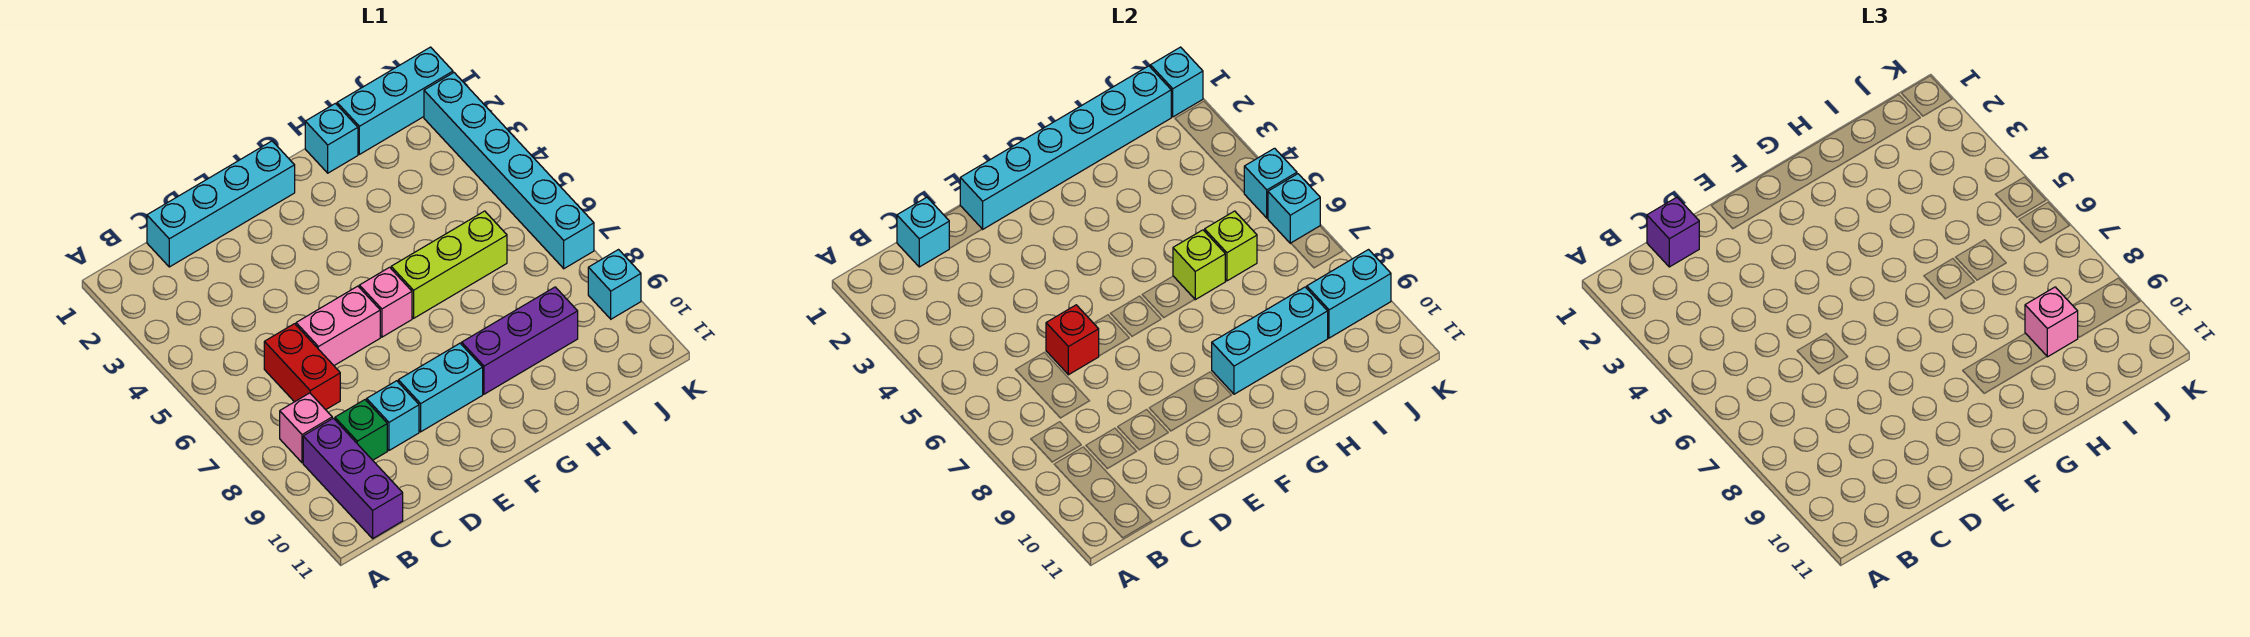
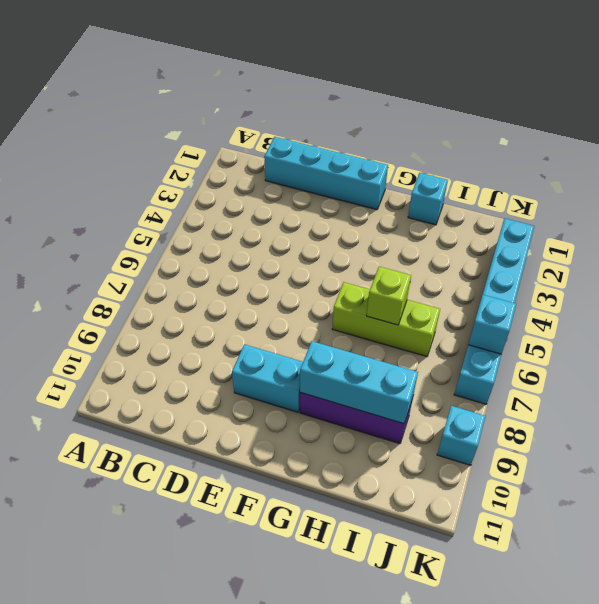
none -> pink brick B8 level 1
none -> purple brick B9:B11 level 1
none -> red brick C6:C7 level 1

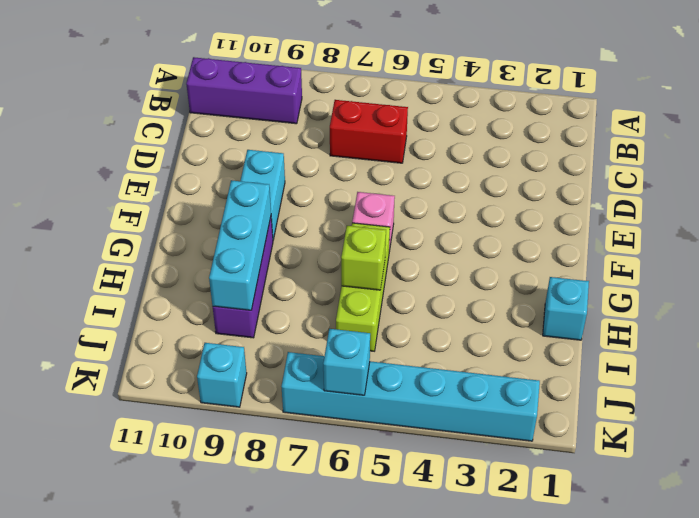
none -> pink brick B8 level 1
none -> cyan brick C1:F1 level 1
none -> green brick C9 level 1

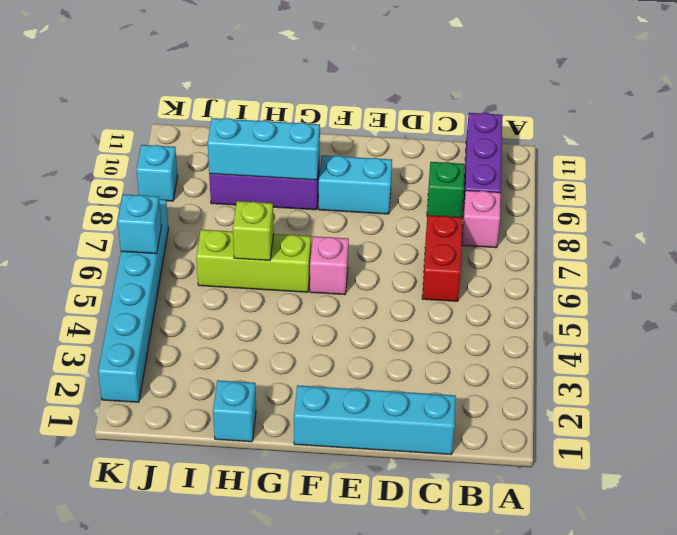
none -> pink brick D6:E6 level 1
none -> cyan brick D9 level 1
none -> cyan brick I1:K1 level 1

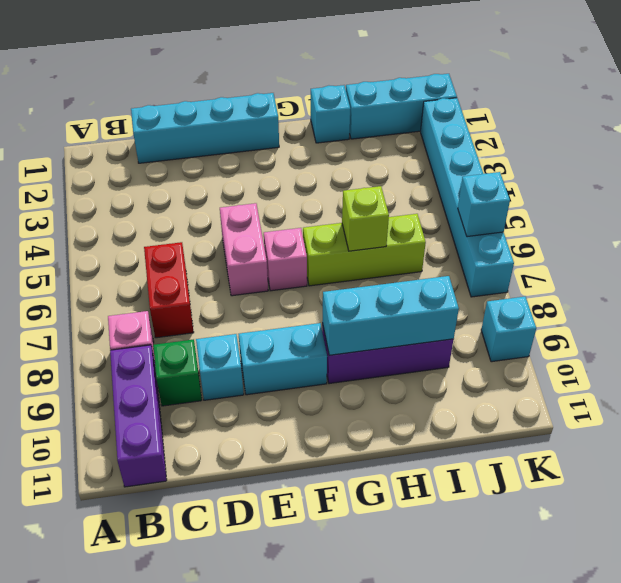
pink brick E5:E6 level 1 -> pink brick D6:E6 level 1
none -> cyan brick C1 level 2
none -> red brick D6 level 2
none -> cyan brick E1:J1 level 2

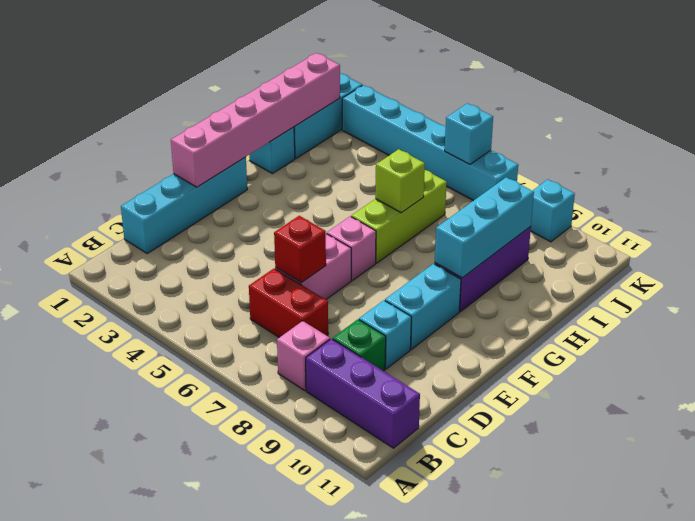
pink brick E1:J1 level 2 -> cyan brick E1:J1 level 2
none -> cyan brick C1 level 2
none -> lime brick I6 level 2
none -> cyan brick J9:K9 level 2

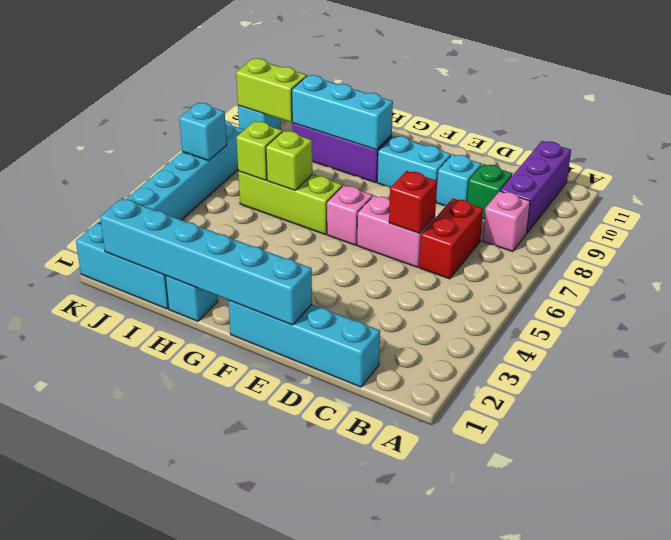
lime brick J9:K9 level 2 -> cyan brick J9:K9 level 2
none -> cyan brick C1 level 2
none -> cyan brick K1 level 2
none -> cyan brick K5 level 2

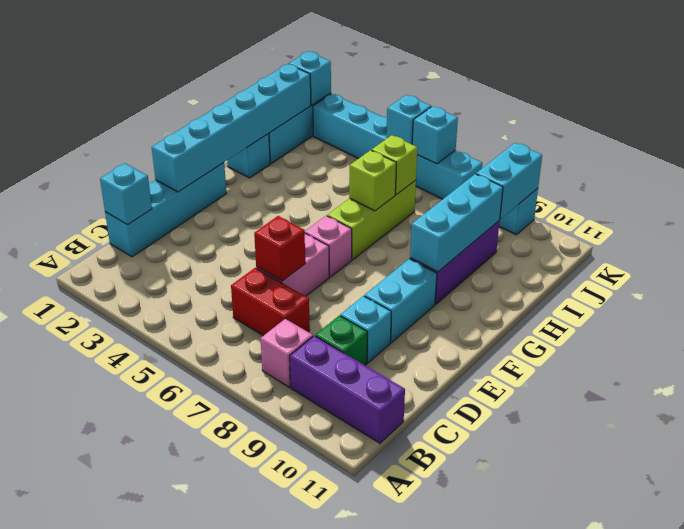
none -> purple brick C1 level 3
none -> pink brick I9 level 3

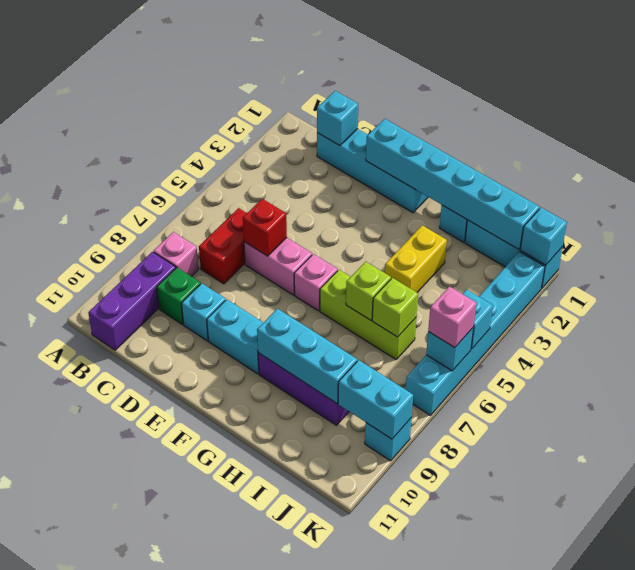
yellow brick H3:H4 level 1 -> none
pink brick K6 level 3 -> pink brick I9 level 3
none -> purple brick C1 level 3

